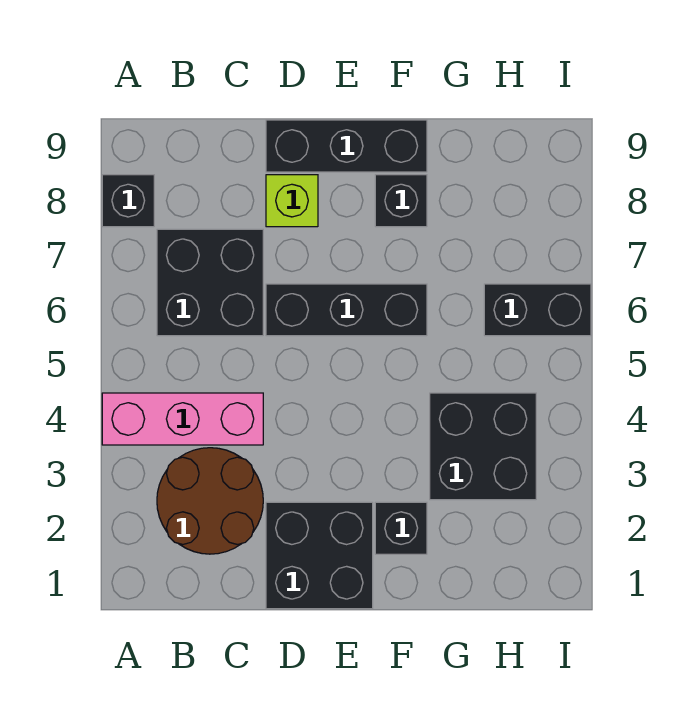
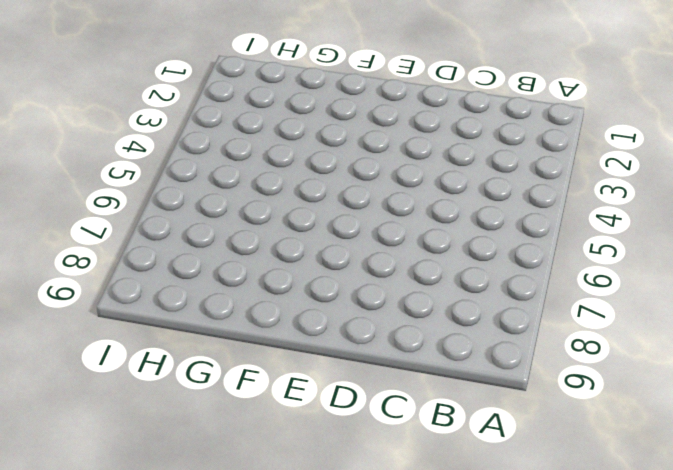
none -> pink brick A4:C4 level 1
none -> black brick A8 level 1
none -> brown round brick B2:C3 level 1

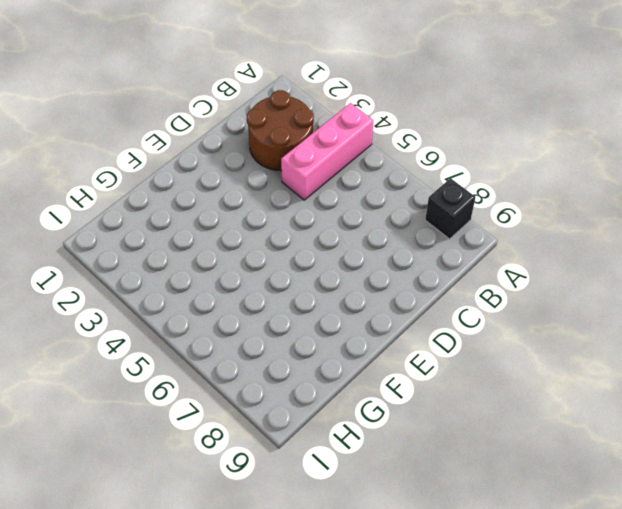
none -> black brick B6:C7 level 1
none -> black brick D1:E2 level 1
none -> black brick D6:F6 level 1

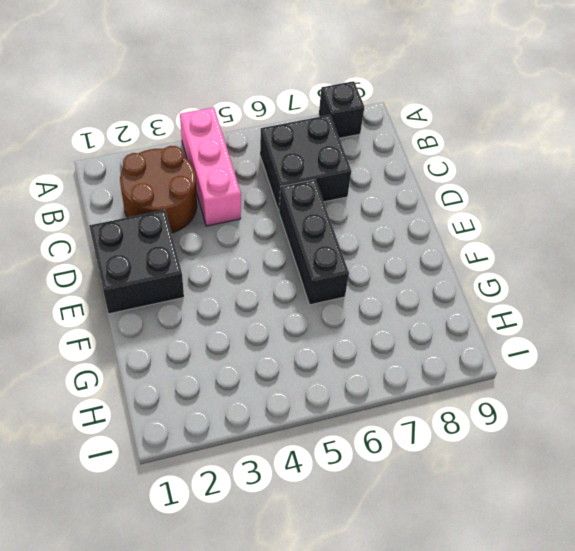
none -> lime brick D8 level 1
none -> black brick D9:F9 level 1
none -> black brick F2 level 1

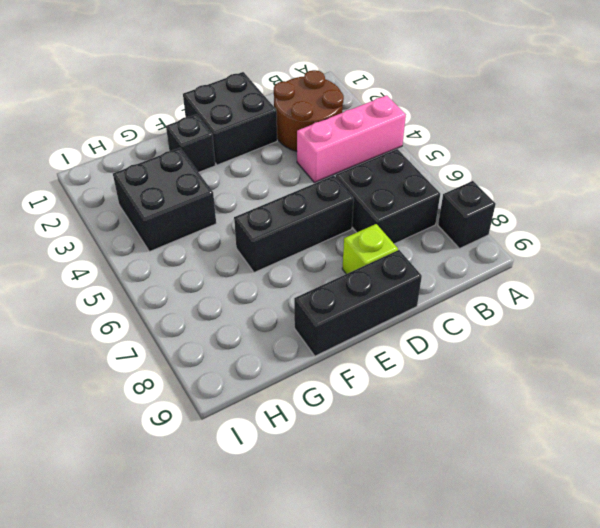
none -> black brick F8 level 1
none -> black brick H6:I6 level 1

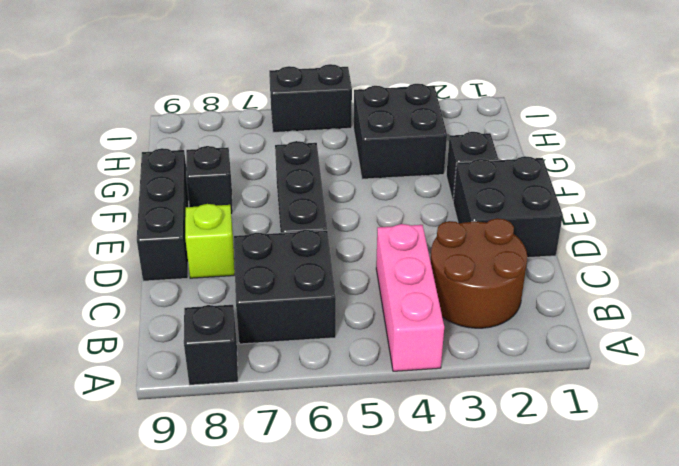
black brick I5:I6 level 1 -> black brick H6:I6 level 1

